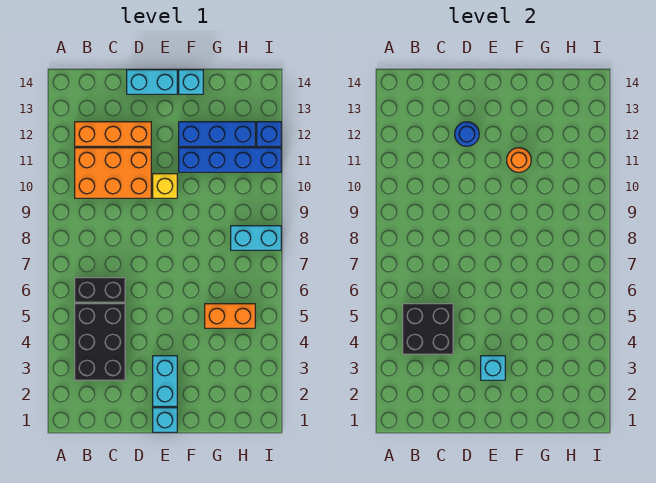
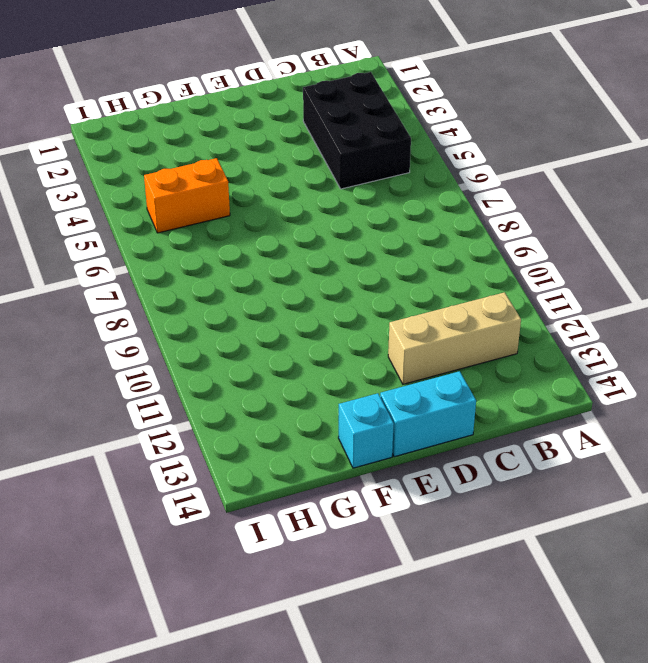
tan brick B12:D12 level 1 -> orange brick B12:D12 level 1
none -> black brick B6:C6 level 1
none -> orange brick B10:D11 level 1
none -> cyan brick E1 level 1

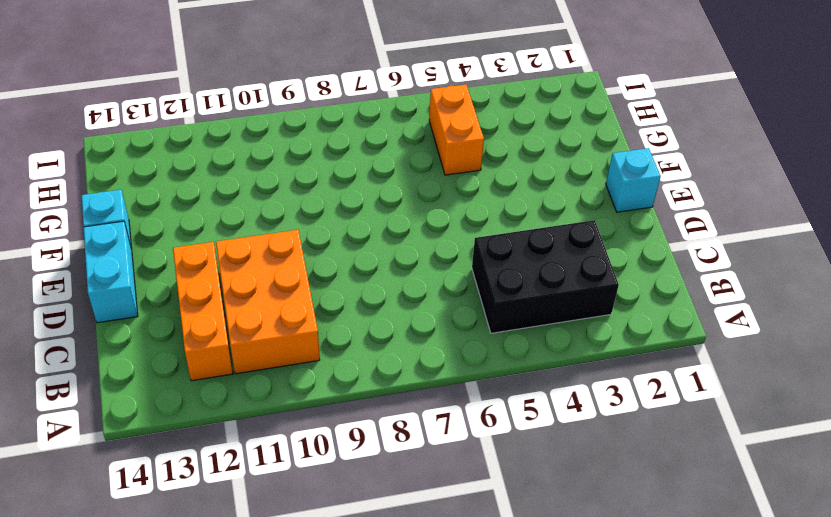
none -> black brick B6:C6 level 1
none -> cyan brick E2:E3 level 1
none -> yellow brick E10 level 1

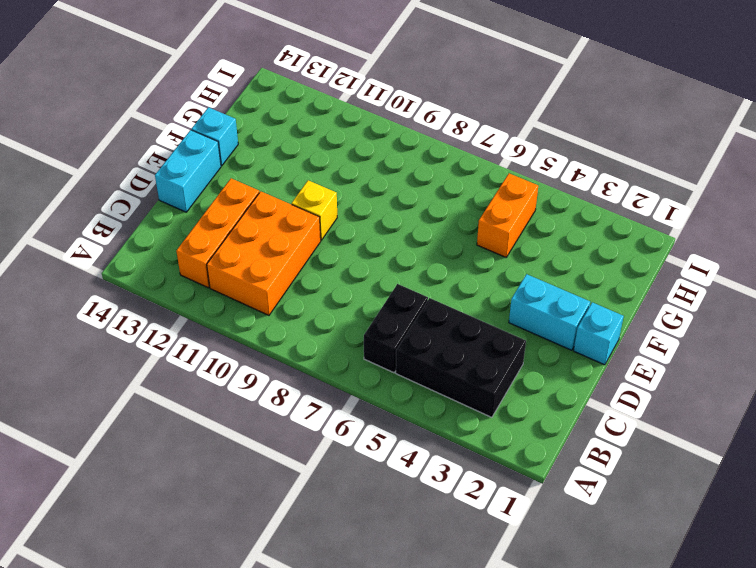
none -> blue brick F11:I11 level 1
none -> blue brick F12:H12 level 1
none -> cyan brick H8:I8 level 1

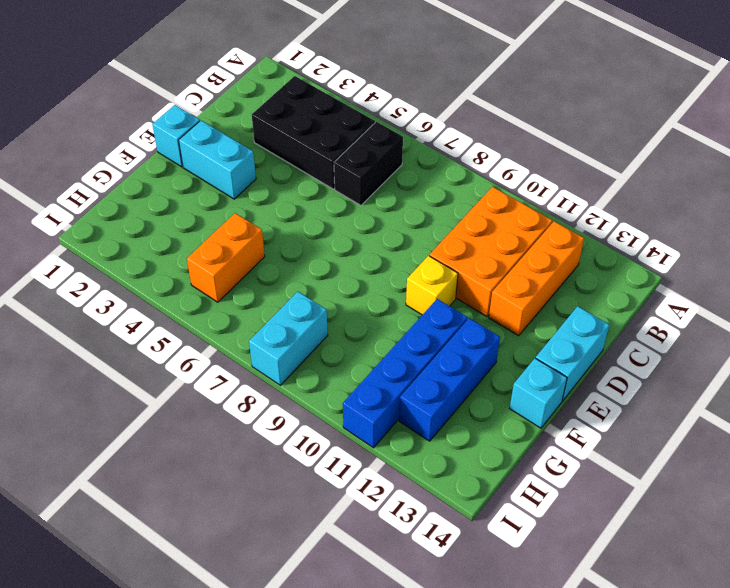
none -> blue brick I12 level 1
none -> black brick B4:C5 level 2
none -> blue round brick D12 level 2

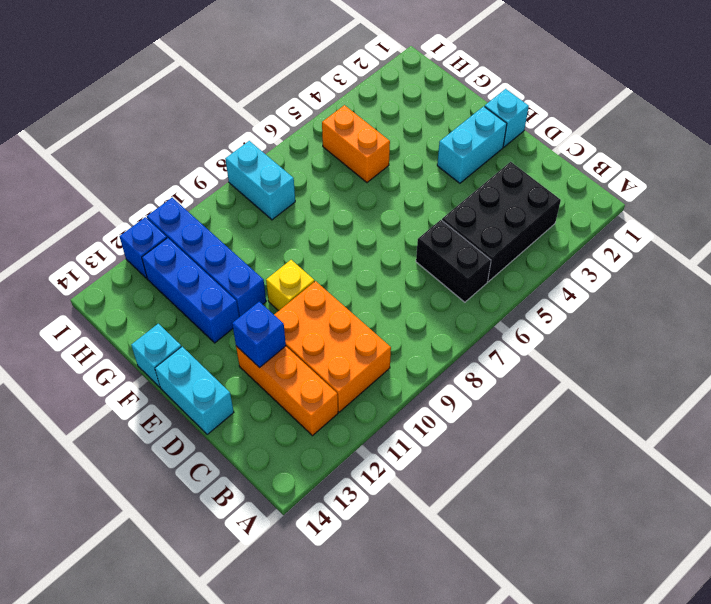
blue brick D12 level 2 -> blue round brick D12 level 2
none -> black brick B4:C5 level 2
none -> cyan brick E3 level 2
none -> orange round brick F11 level 2

